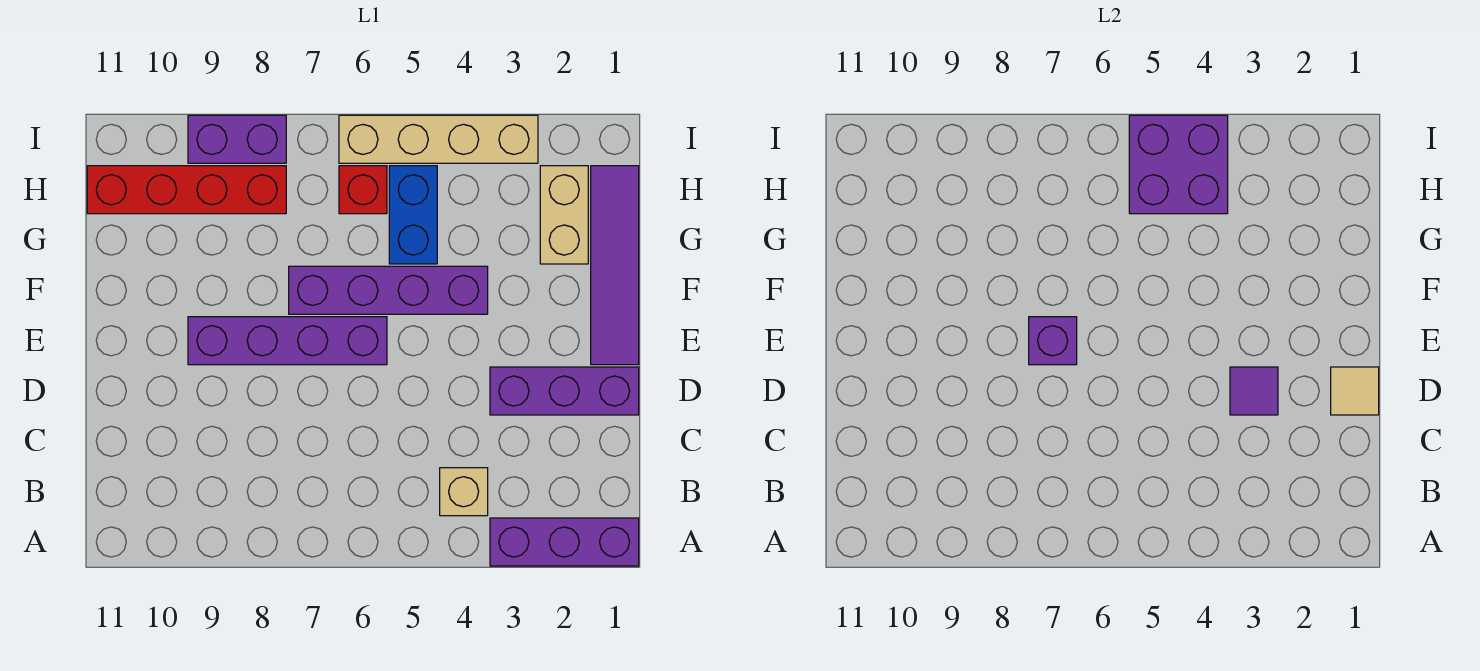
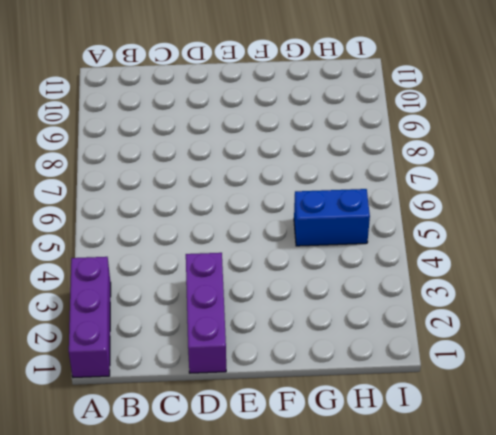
none -> tan brick B4 level 1
none -> purple tile E1:H1 level 1
none -> purple brick E6:E9 level 1

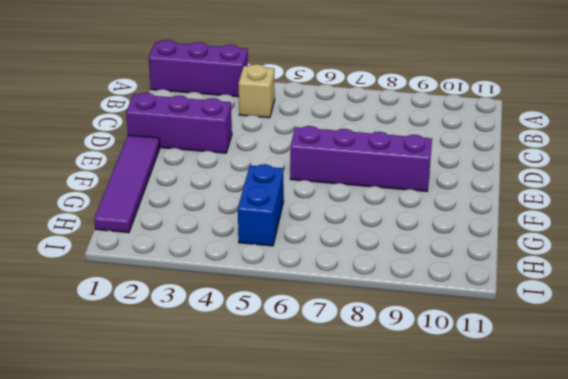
none -> purple brick F4:F7 level 1
none -> tan brick G2:H2 level 1
none -> red brick H6 level 1

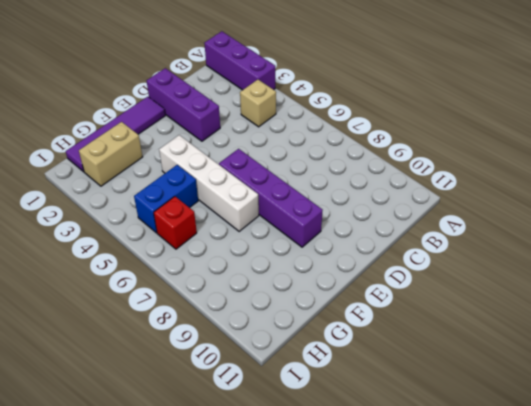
white brick F4:F7 level 1 -> purple brick F4:F7 level 1
none -> red brick H8:H11 level 1
none -> tan brick I3:I6 level 1
none -> purple brick I8:I9 level 1

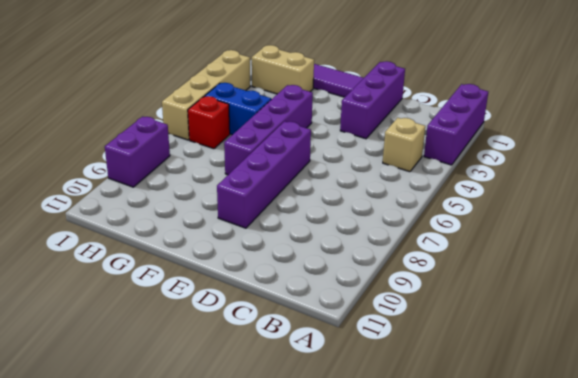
none -> red brick H8:H11 level 1
none -> tan tile D1 level 2
none -> purple tile D3 level 2

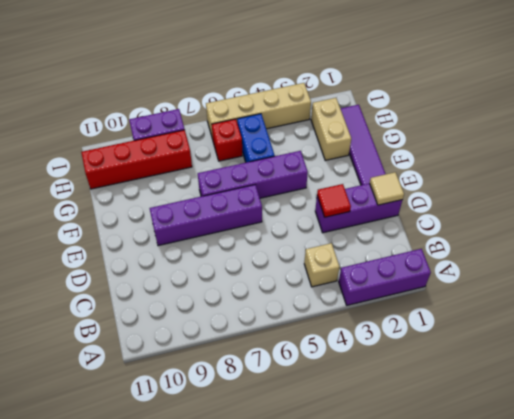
red tile D3 level 2 -> purple tile D3 level 2
none -> purple brick E7 level 2
none -> purple brick H4:I5 level 2

